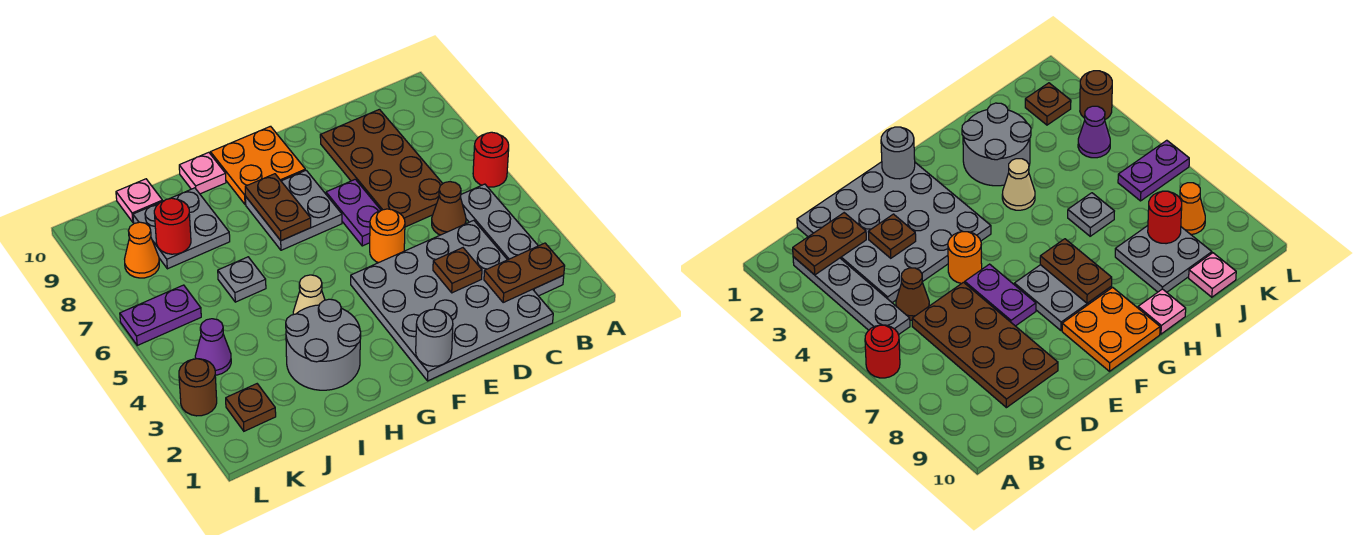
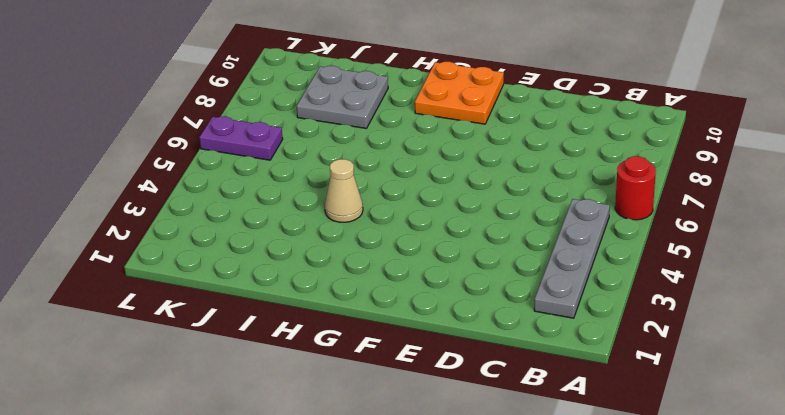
none -> grey plate C1:F4 level 1
none -> brown cone C5 level 1
none -> brown plate C6:D9 level 1

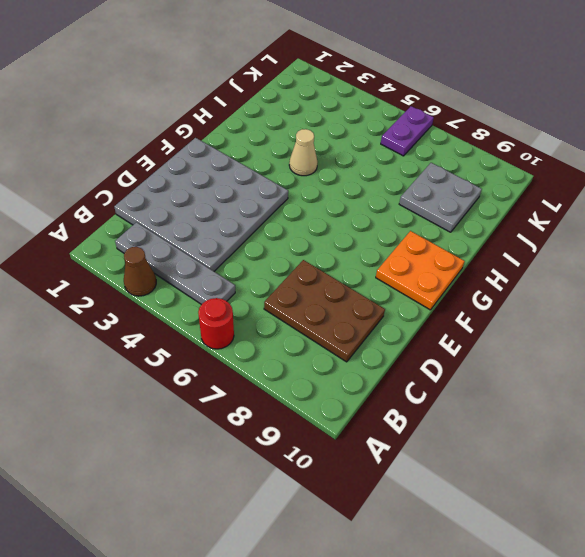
brown cone A3 level 1 -> brown cone C5 level 1
brown plate C7:D9 level 1 -> brown plate C6:D9 level 1
none -> orange round brick E5 level 1
none -> purple plate E6:E7 level 1
none -> grey plate F7:G8 level 1

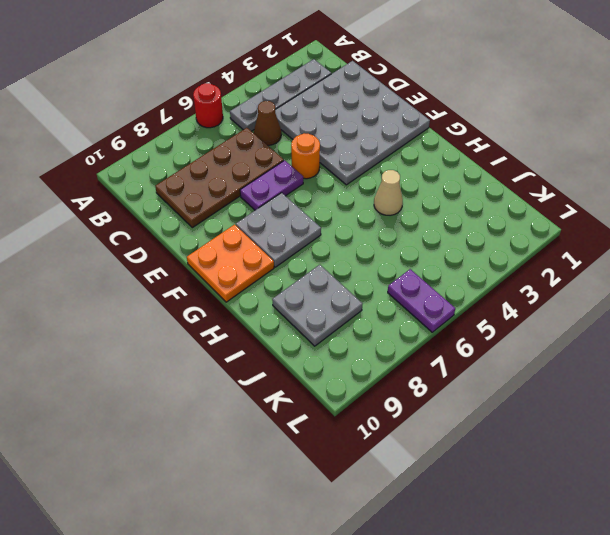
none -> grey round brick H2:I3 level 1
none -> pink plate H10 level 1
none -> grey plate I6 level 1

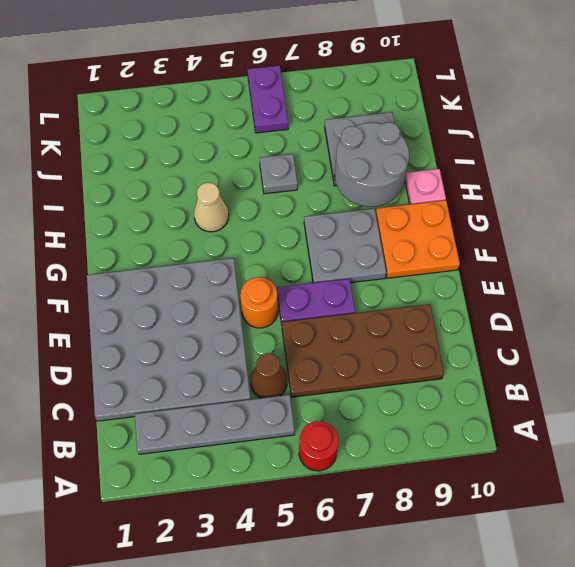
grey round brick H8:I9 level 2 -> grey round brick H2:I3 level 1
none -> pink plate J10 level 1
none -> brown plate K2 level 1
none -> purple cone K4 level 1

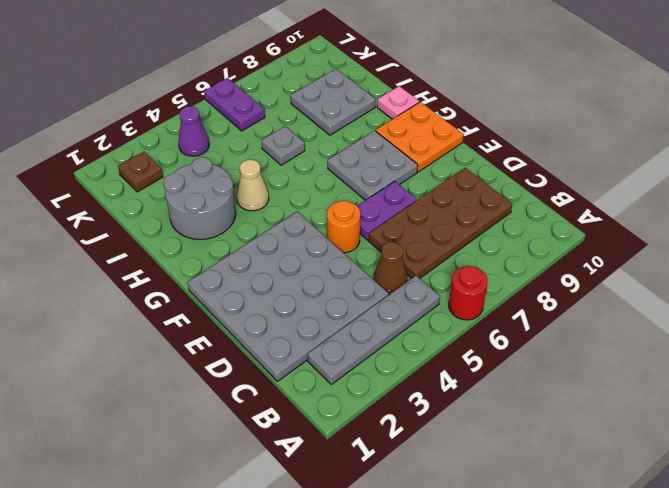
none -> pink plate J10 level 1
none -> orange cone K8 level 1
none -> brown round brick L3 level 1

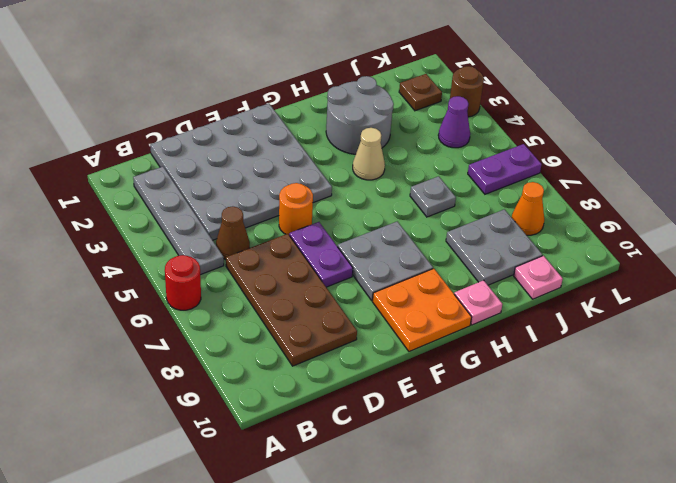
none -> brown plate B2:C2 level 2
none -> brown plate D3 level 2
none -> grey round brick F1 level 2

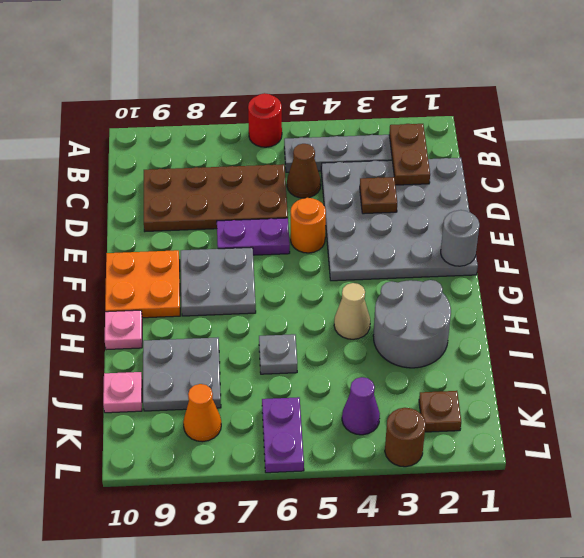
none -> brown plate G7:G8 level 2
none -> red round brick J8 level 2

